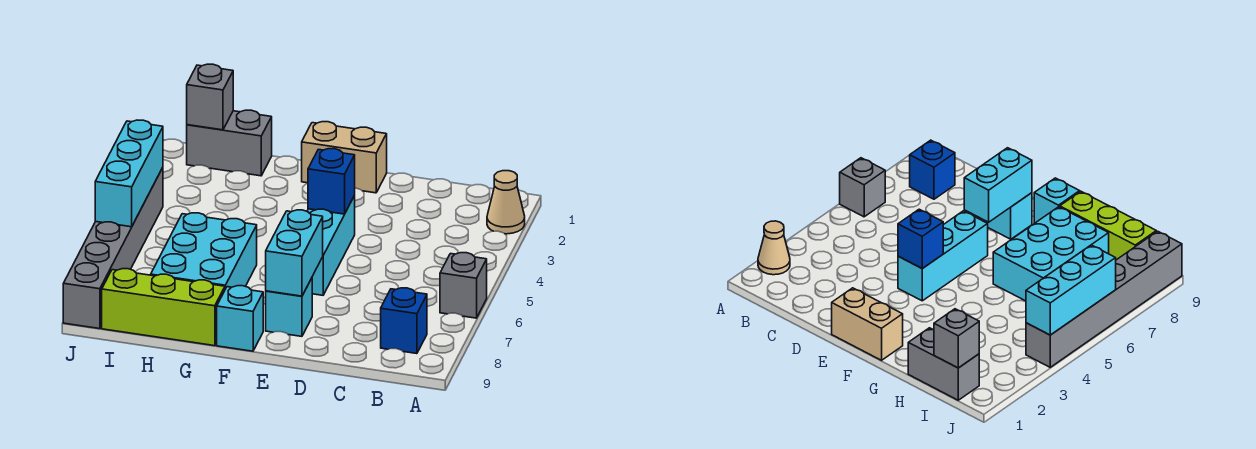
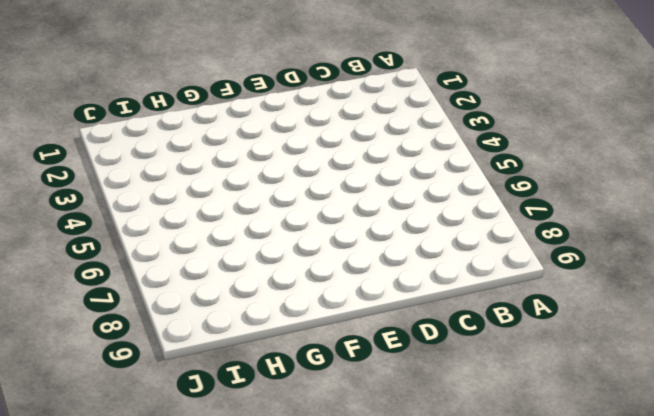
none -> tan cone A2 level 1
none -> grey brick A6 level 1
none -> blue brick B8 level 1

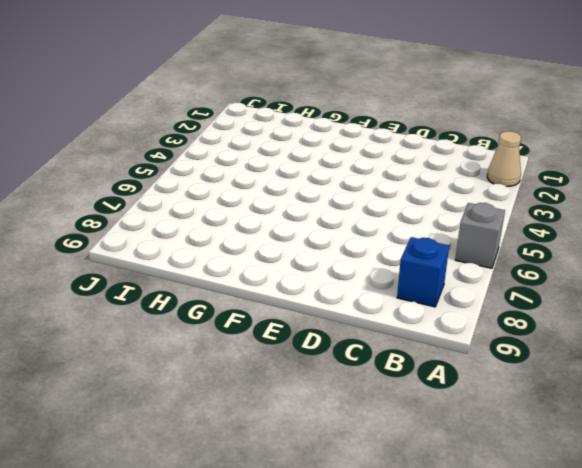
none -> tan brick E1:F1 level 1
none -> cyan brick E4:E6 level 1
none -> cyan brick E8 level 1

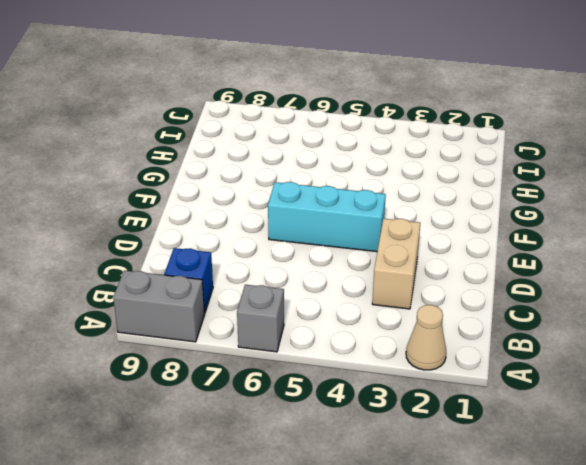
grey brick A8:A9 level 1 -> grey brick H1:I1 level 1
tan brick C3:D3 level 1 -> tan brick E1:F1 level 1
none -> cyan brick E8 level 1
none -> cyan brick F9 level 1
none -> cyan brick G6:H8 level 1

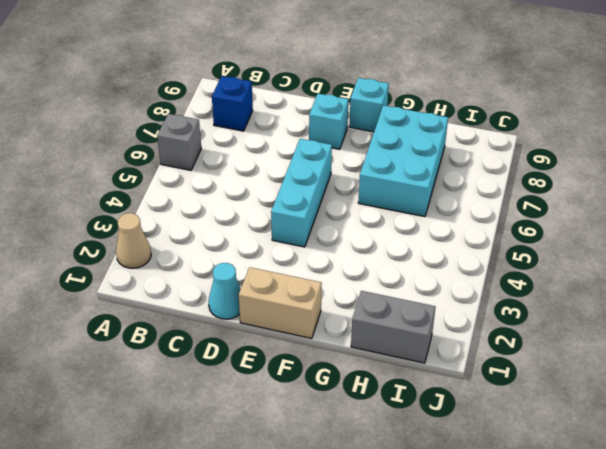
cyan cone D1 level 1 -> none
none -> lime brick G9:I9 level 1
none -> grey brick J4:J9 level 1
none -> blue brick E4 level 2

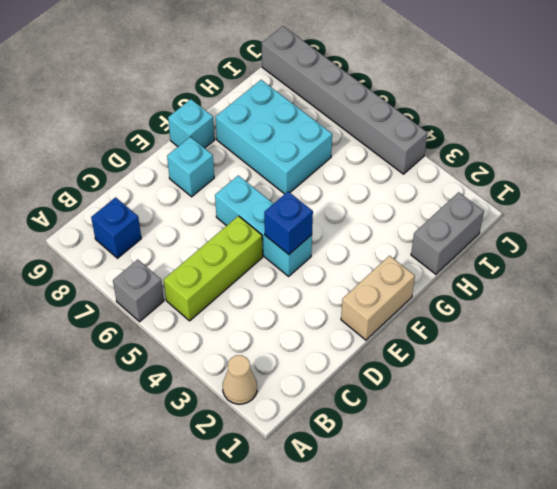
lime brick B5:D5 level 1 -> lime brick G9:I9 level 1
none -> cyan brick E7:E8 level 2
none -> grey brick I1 level 2
none -> cyan brick J4:J6 level 2

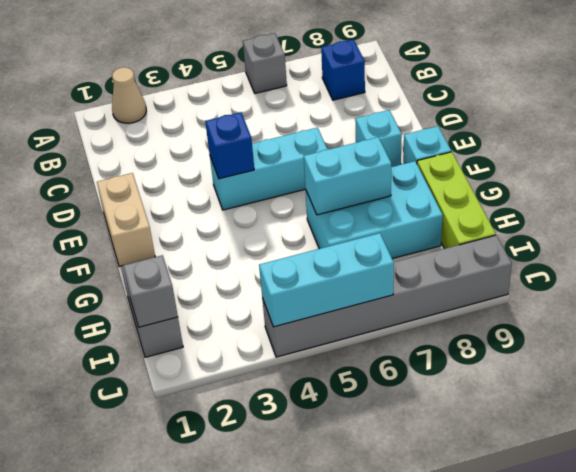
cyan brick G6:G7 level 2 -> cyan brick E7:E8 level 2

